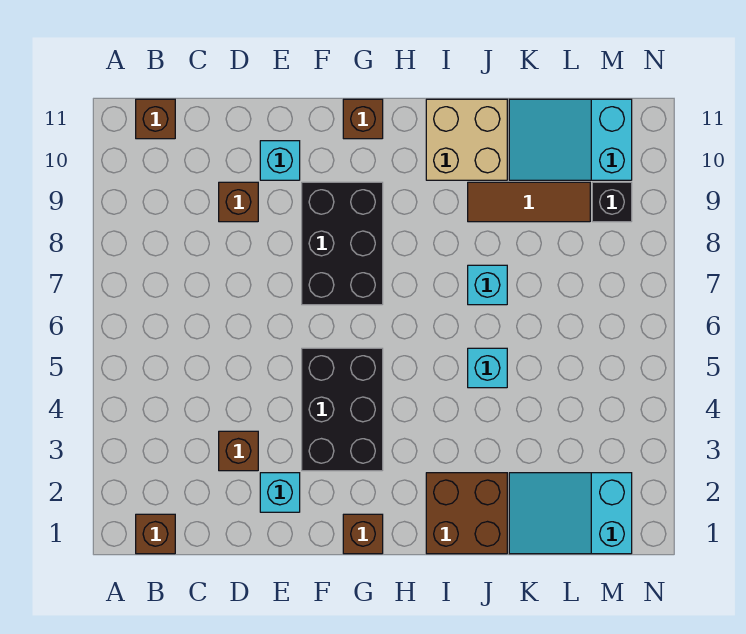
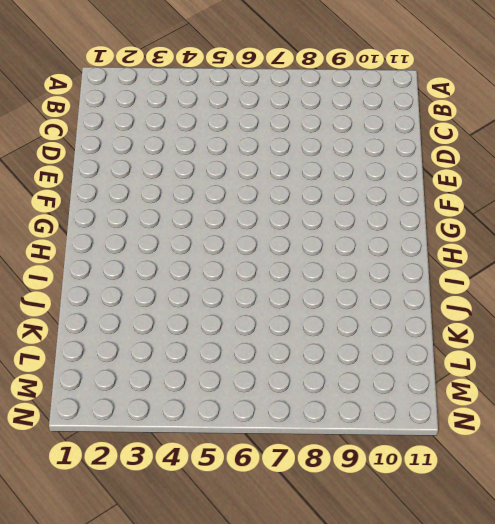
none -> brown brick B1 level 1
none -> brown brick B11 level 1
none -> brown brick D3 level 1

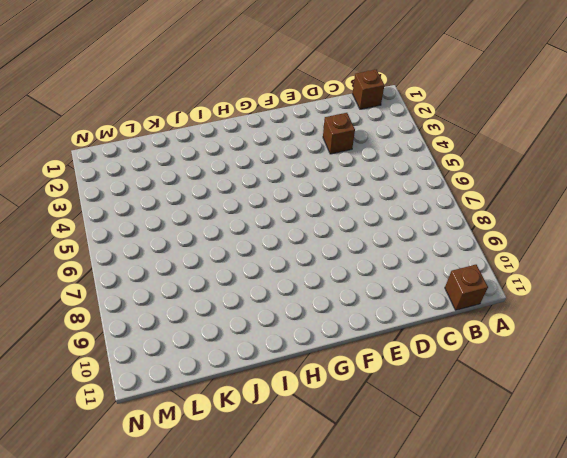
none -> brown brick D9 level 1
none -> cyan brick E2 level 1
none -> cyan brick E10 level 1

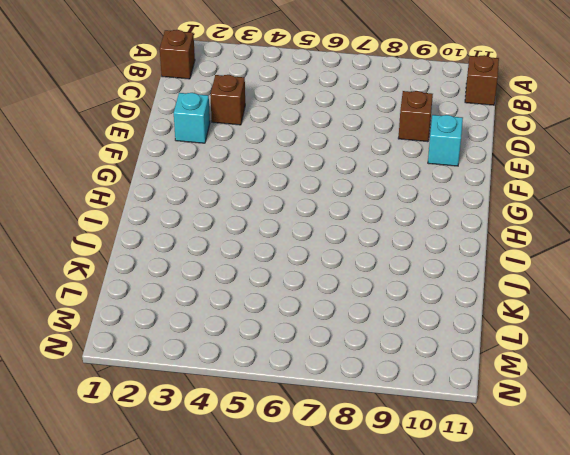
none -> black brick F3:G5 level 1
none -> black brick F7:G9 level 1
none -> brown brick G1 level 1

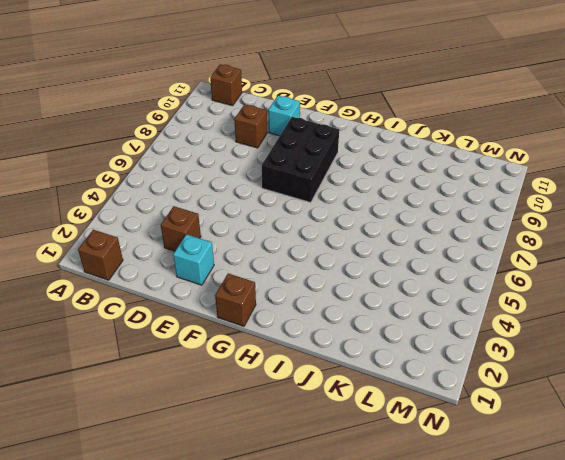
none -> black brick F3:G5 level 1
none -> brown brick G11 level 1
none -> brown brick I1:J2 level 1

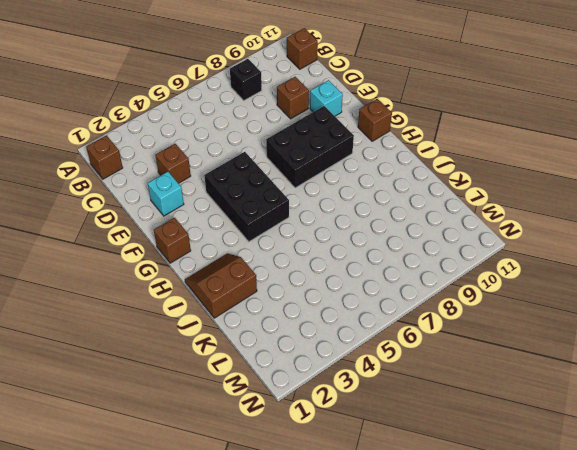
black brick B8 level 1 -> black brick M9 level 1
black brick F4:H5 level 1 -> black brick F3:G5 level 1
brown slope I1:J2 level 1 top J -> brown brick I1:J2 level 1
none -> tan brick I10:J11 level 1
none -> cyan brick J5 level 1
none -> cyan brick J7 level 1

